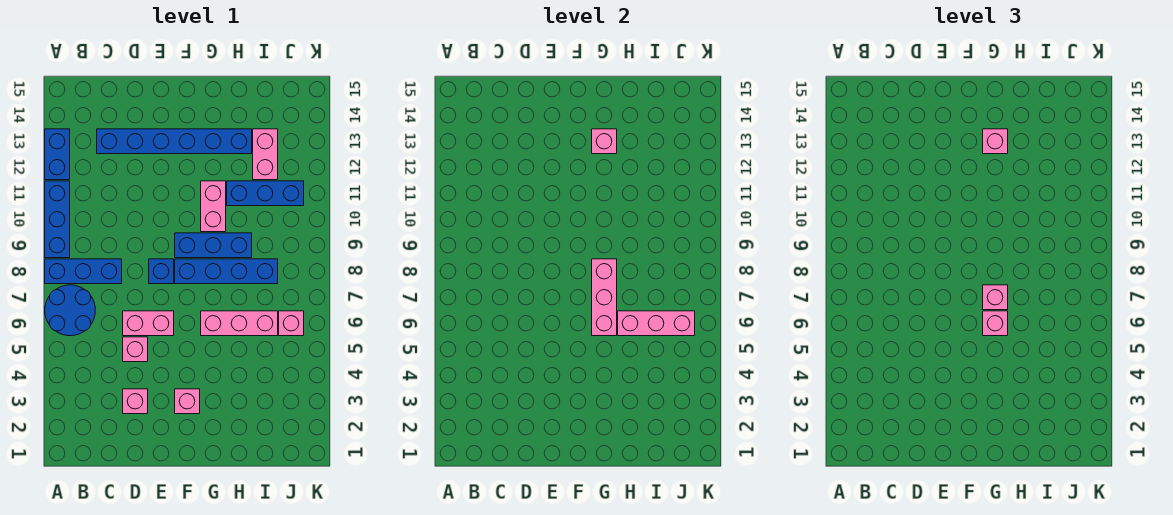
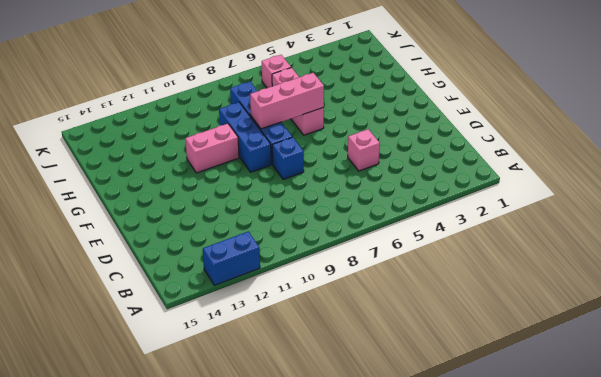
none -> blue round brick A6:B7 level 1
none -> blue brick A8:C8 level 1
none -> blue brick A9:A11 level 1

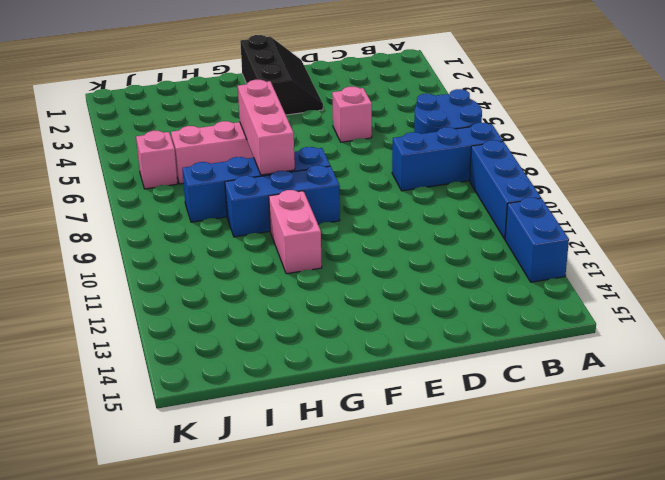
black slope E1:F3 level 1 top F -> pink brick F3 level 1
none -> blue brick C13:H13 level 1
none -> pink brick D3 level 1
none -> pink brick D6:E6 level 1

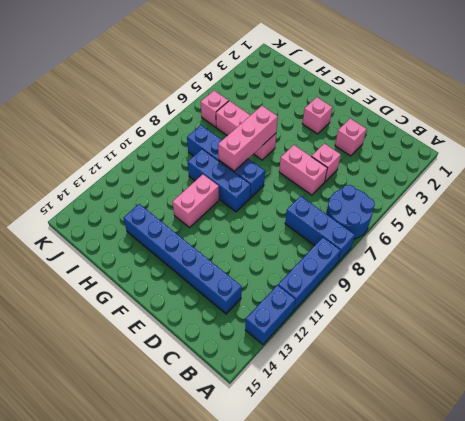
none -> blue brick E8 level 1
none -> blue brick H11:J11 level 1
none -> pink brick I12:I13 level 1

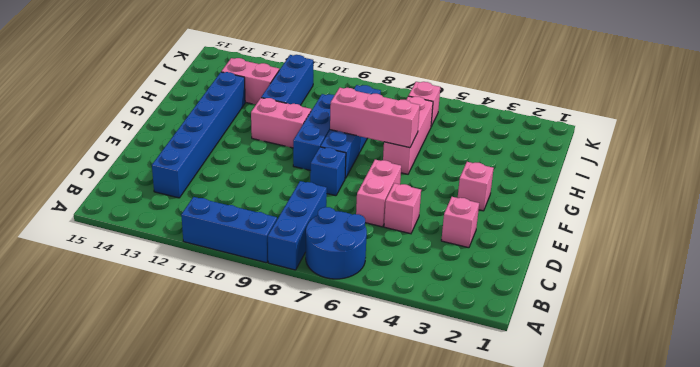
none -> blue brick A12:A13 level 1
none -> pink brick G13 level 2
none -> pink brick H6:J6 level 2

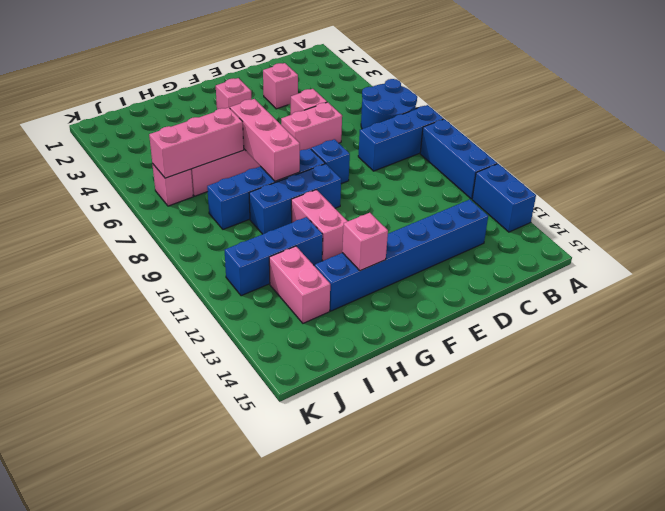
none -> pink brick G6 level 3
none -> pink brick G7 level 3
none -> pink brick G13 level 3

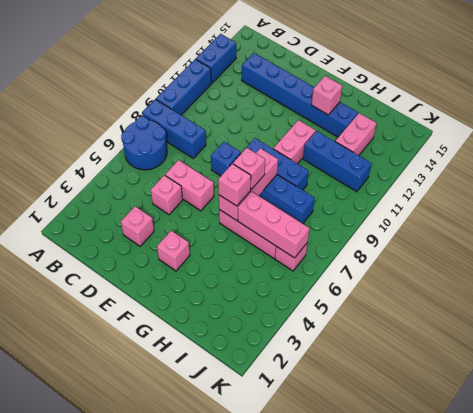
none -> pink brick G13 level 3

